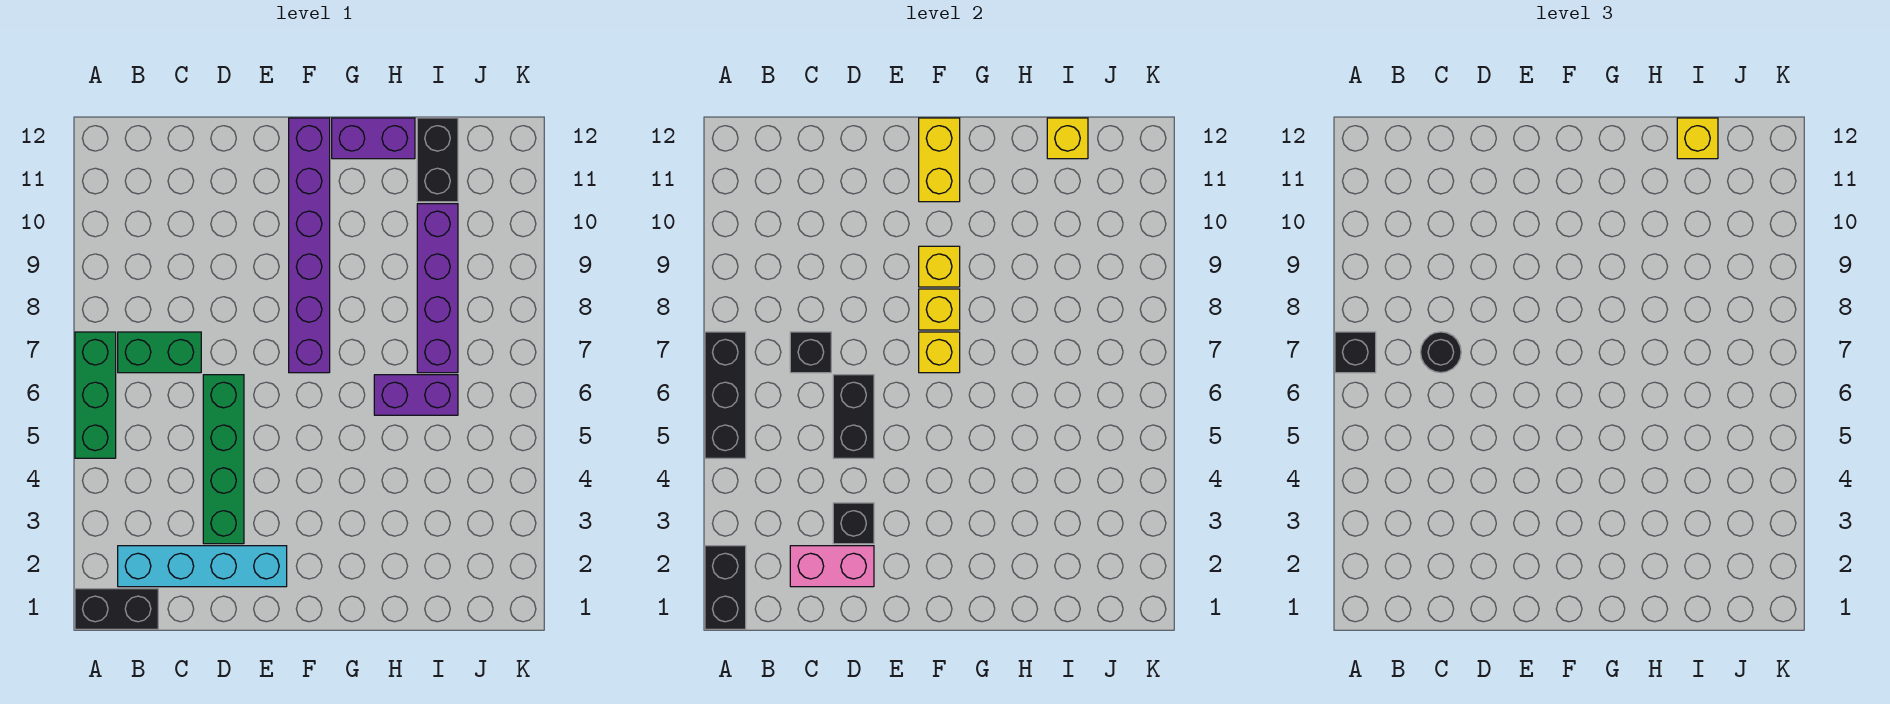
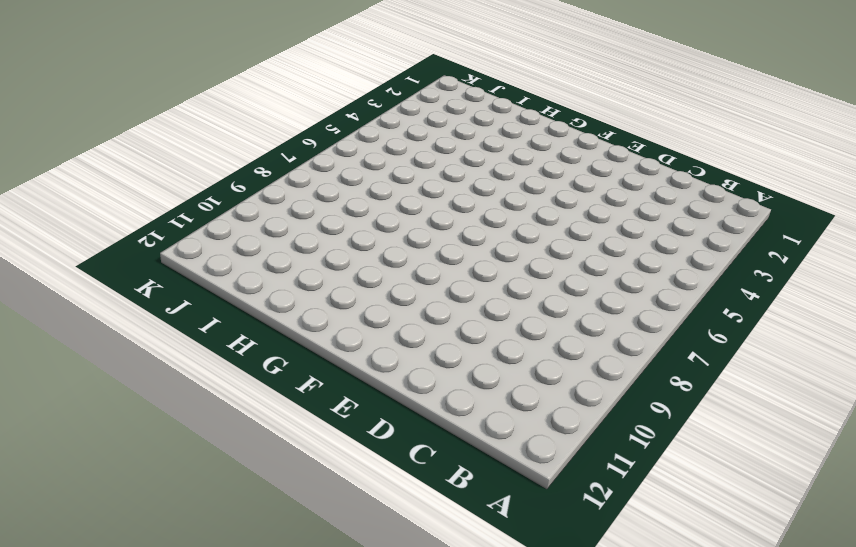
none -> black brick A1:B1 level 1
none -> green brick A5:A7 level 1
none -> cyan brick B2:E2 level 1

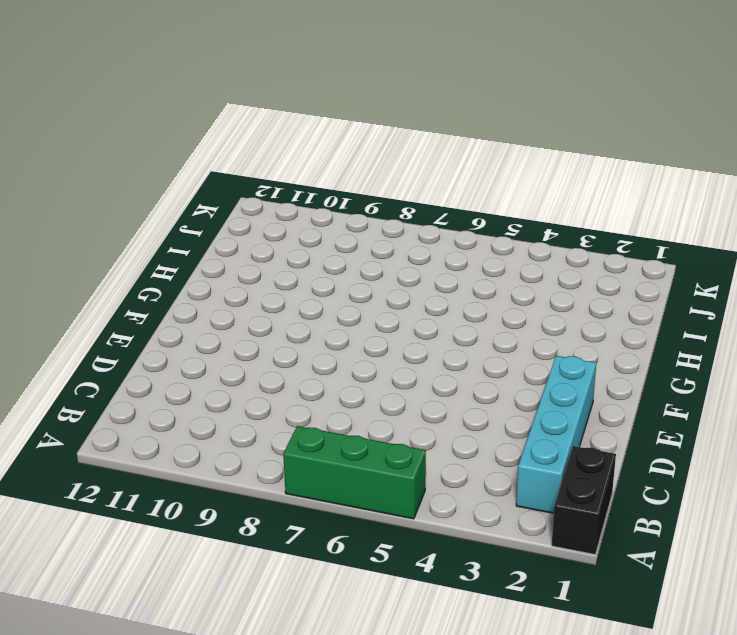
none -> green brick B7:C7 level 1
none -> green brick D3:D6 level 1
none -> purple brick F7:F12 level 1

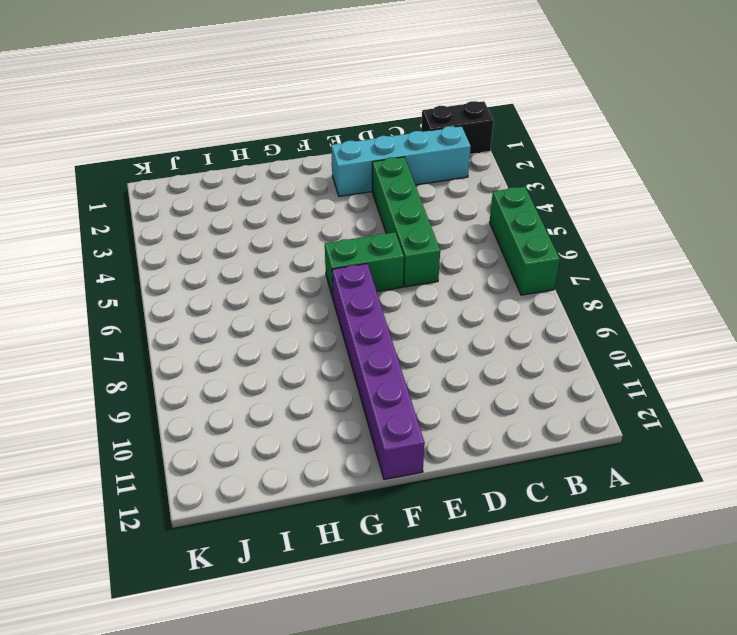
green brick E6:F6 level 1 -> green brick B7:C7 level 1
none -> purple brick G12:H12 level 1
none -> purple brick H6:I6 level 1
none -> purple brick I7:I10 level 1

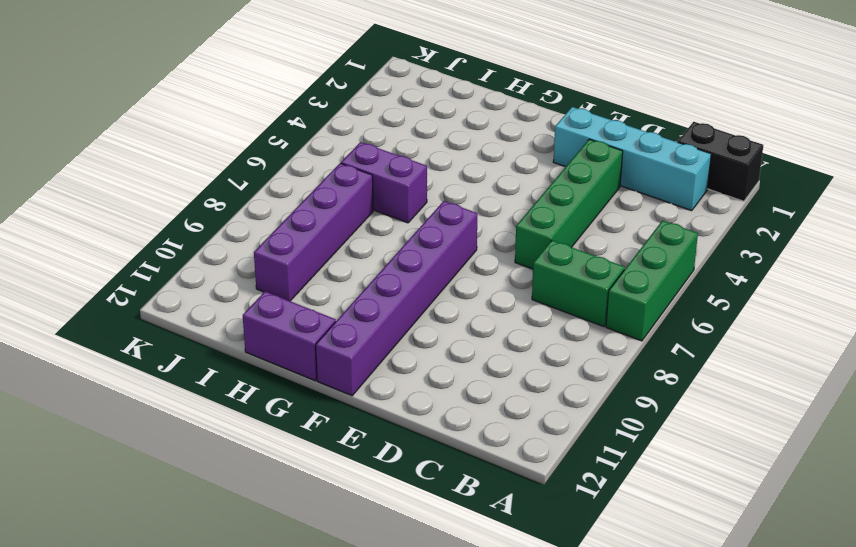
none -> black brick I11:I12 level 1
none -> black brick A1:A2 level 2
none -> black brick A5:A7 level 2

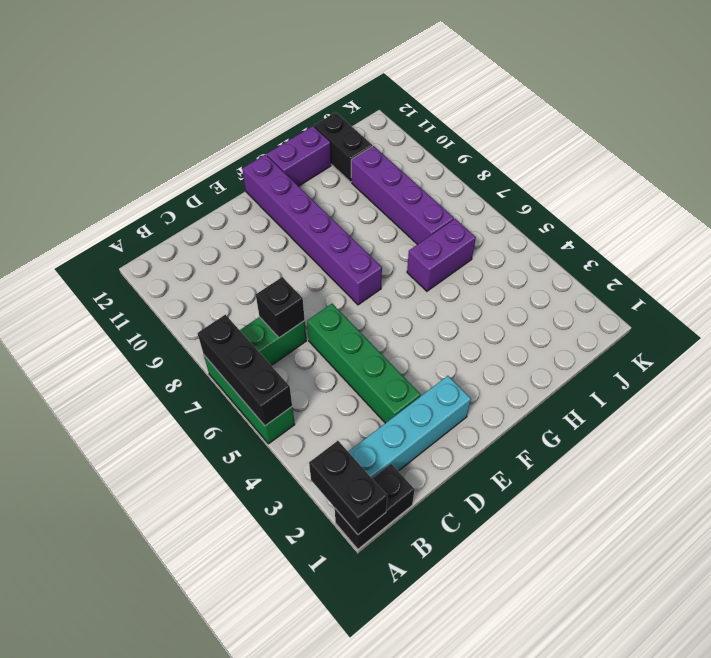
none -> pink brick C2:D2 level 2
none -> black brick D3 level 2
none -> black brick D5:D6 level 2

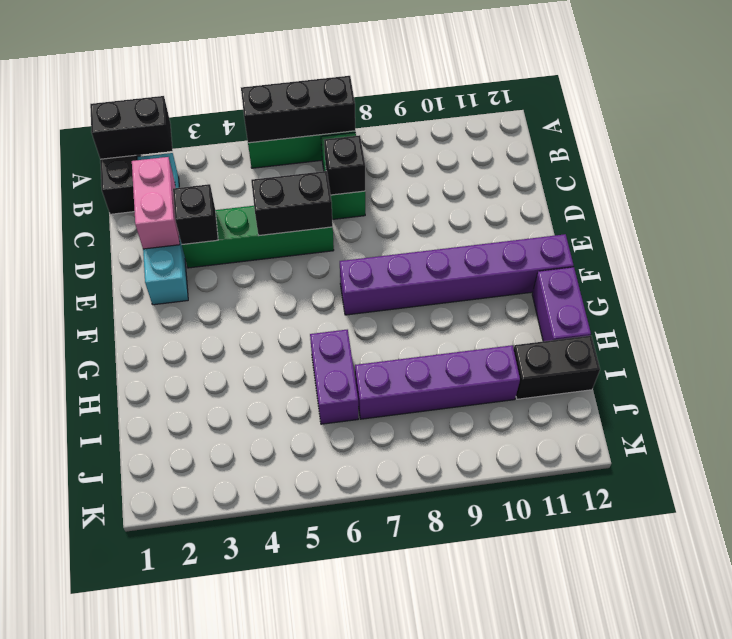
none -> yellow brick F7 level 2
none -> yellow brick F8 level 2
none -> yellow brick F9 level 2

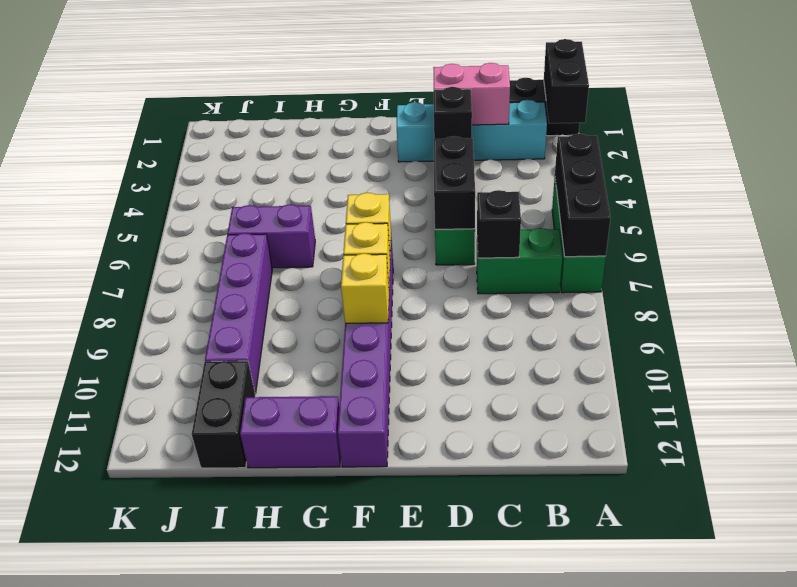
none -> yellow brick F11:F12 level 2
none -> yellow brick I12 level 2
none -> black brick A7 level 3

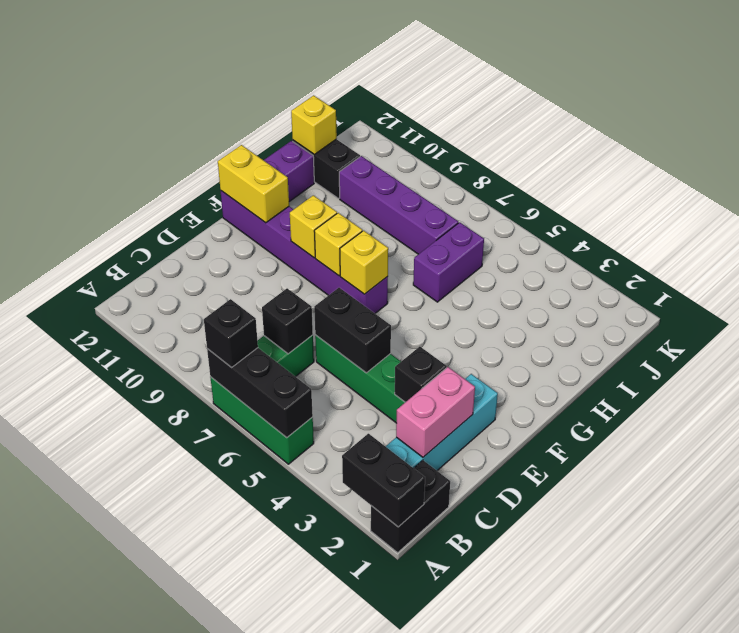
none -> black round brick C7 level 3
none -> yellow brick I12 level 3

